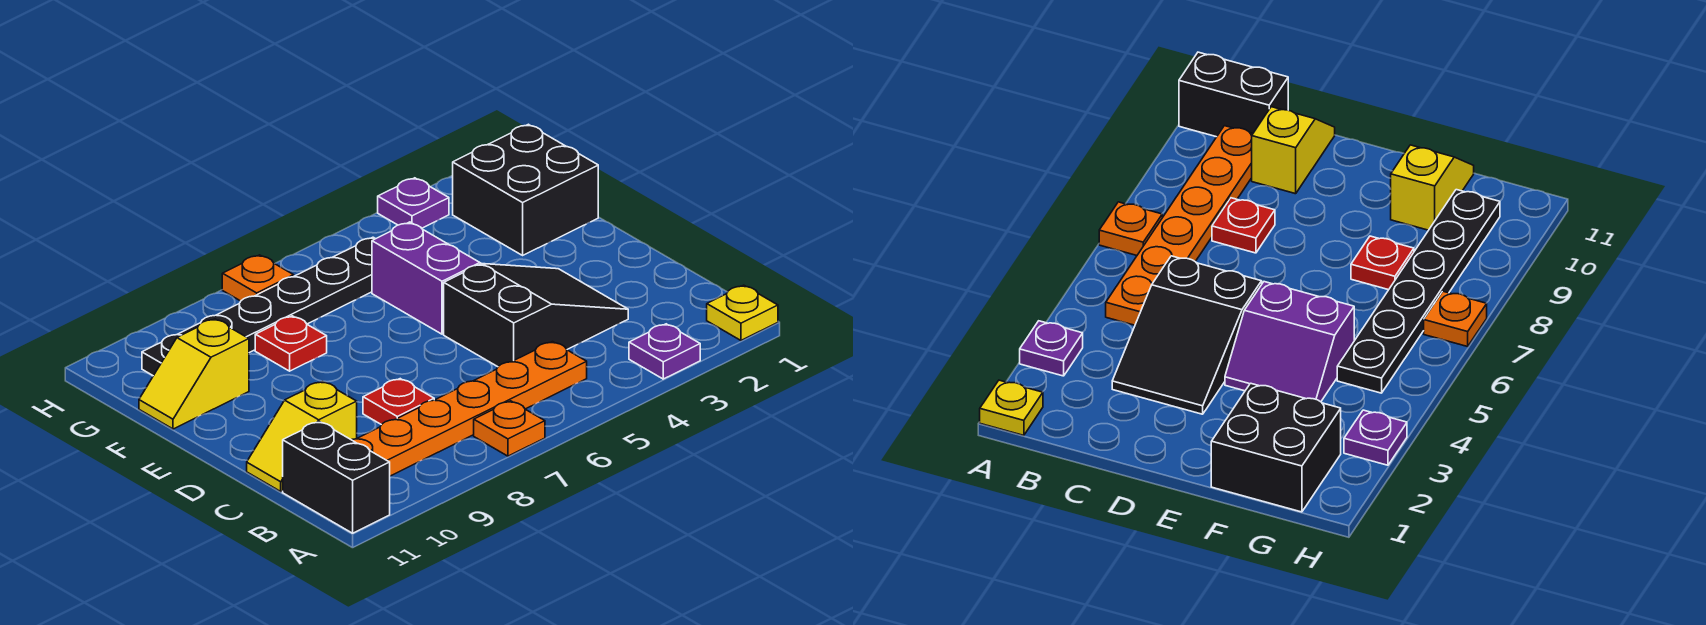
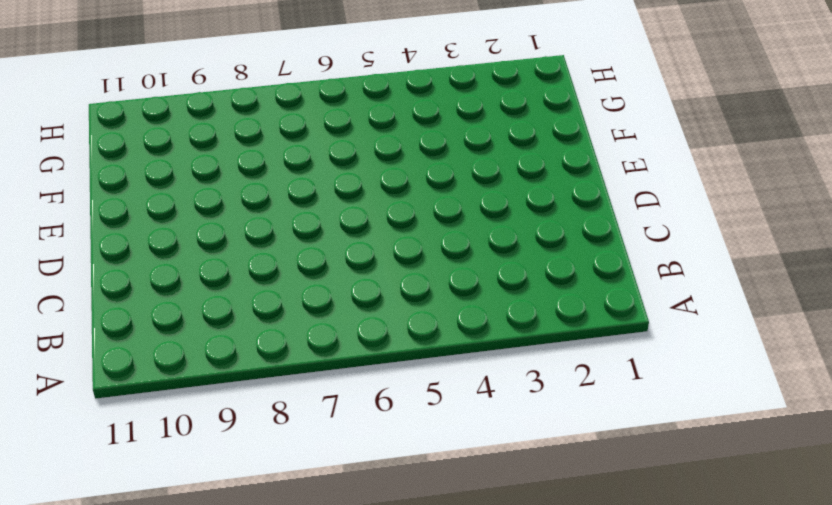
none -> yellow plate A1 level 1
none -> purple plate A3 level 1
none -> orange plate A7 level 1

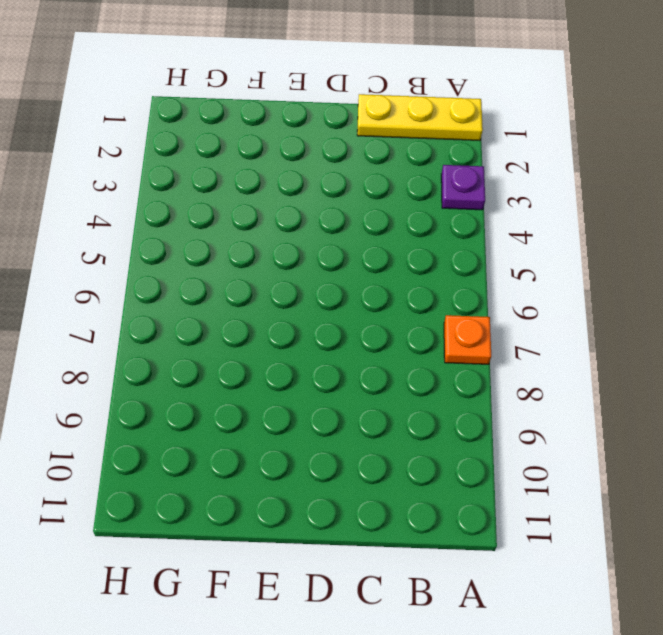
yellow plate A1:C1 level 1 -> yellow plate A1 level 1
none -> black brick A11:B11 level 1
none -> orange plate B5:B10 level 1
none -> black slope C3:D5 level 1 top 5

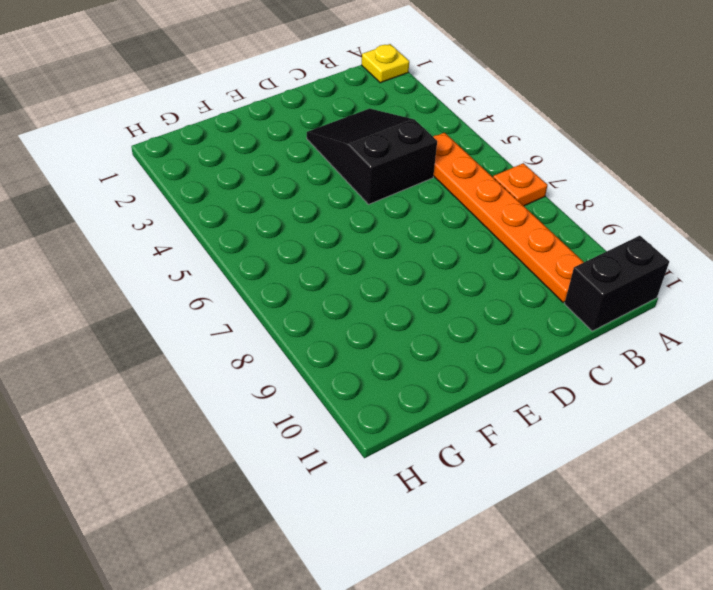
none -> purple plate A3 level 1
none -> red plate C8 level 1
none -> yellow slope C10:C11 level 1 top 10

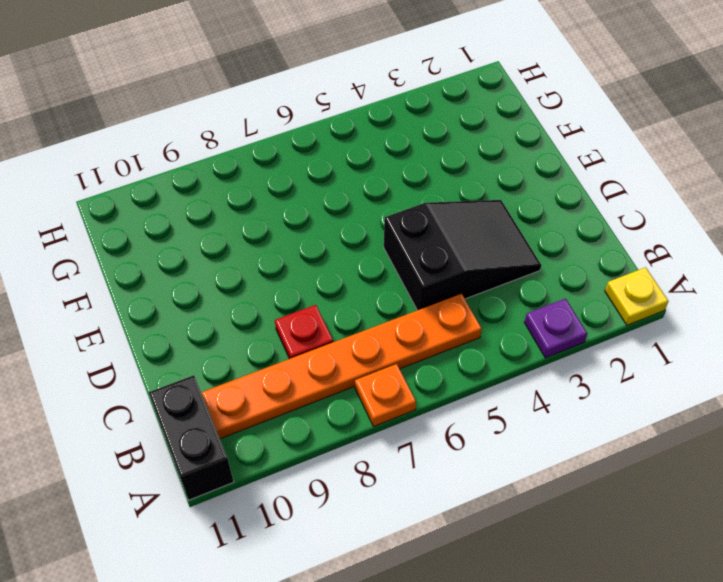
none -> yellow slope C10:C11 level 1 top 10
none -> purple slope E4:F5 level 1 top 5
none -> black brick F1:G2 level 1

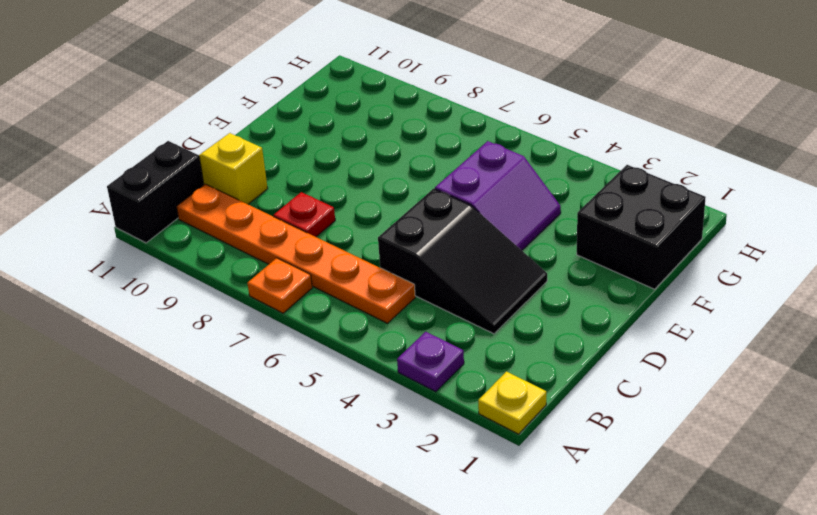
none -> red plate F8 level 1
none -> yellow slope F10:F11 level 1 top 10
none -> black plate G5:G10 level 1

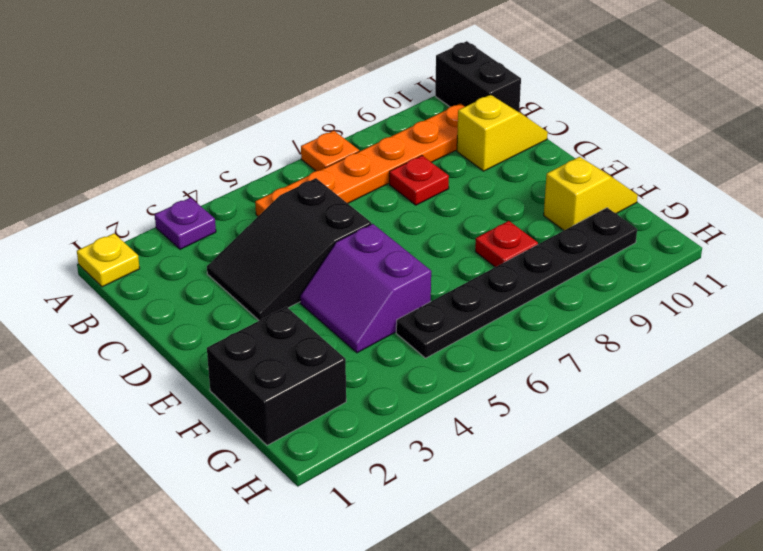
none -> purple plate H3 level 1
none -> orange plate H7 level 1

